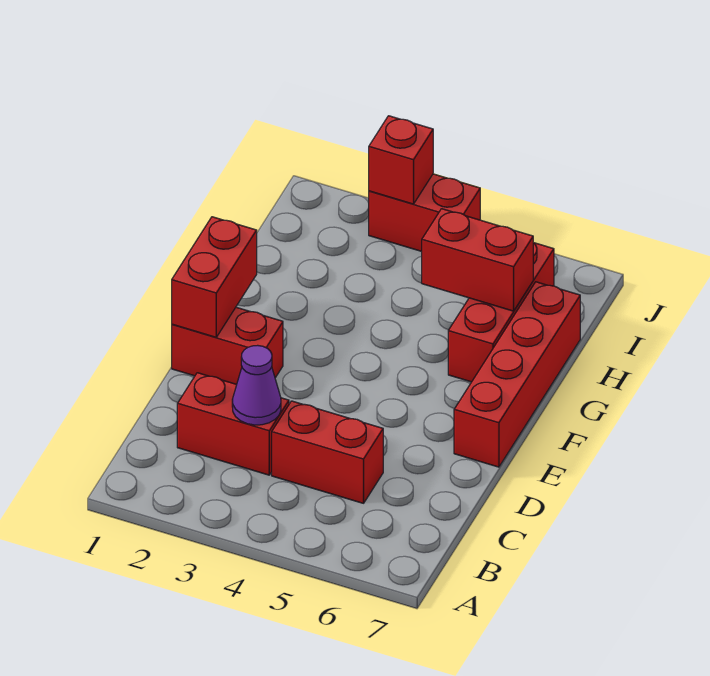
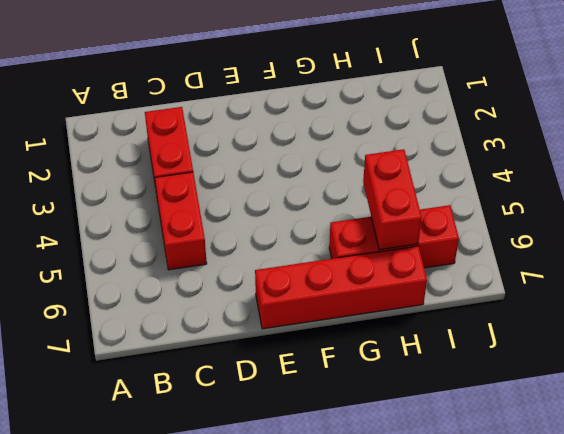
none -> red brick E1:E2 level 1
none -> red brick J3:J4 level 1

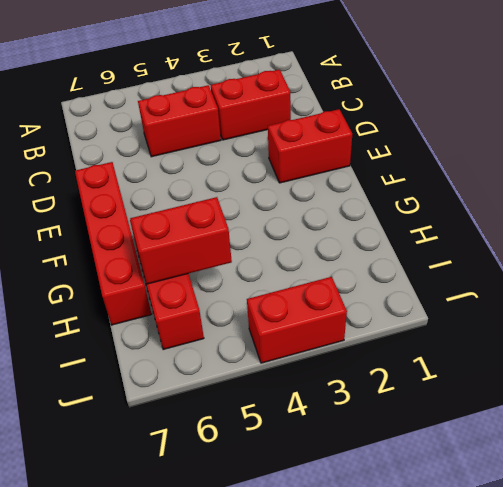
none -> purple cone C3 level 2
none -> red brick E1:F1 level 2

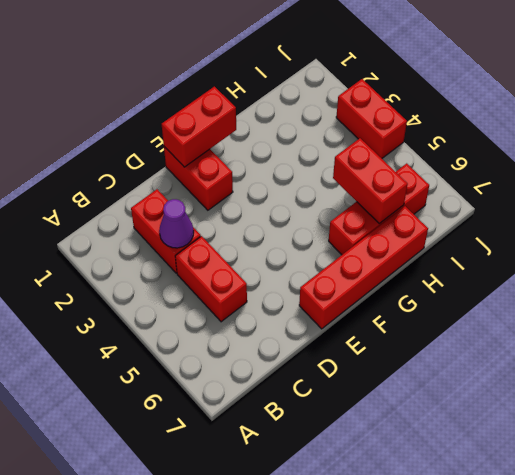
none -> red brick J3 level 2

